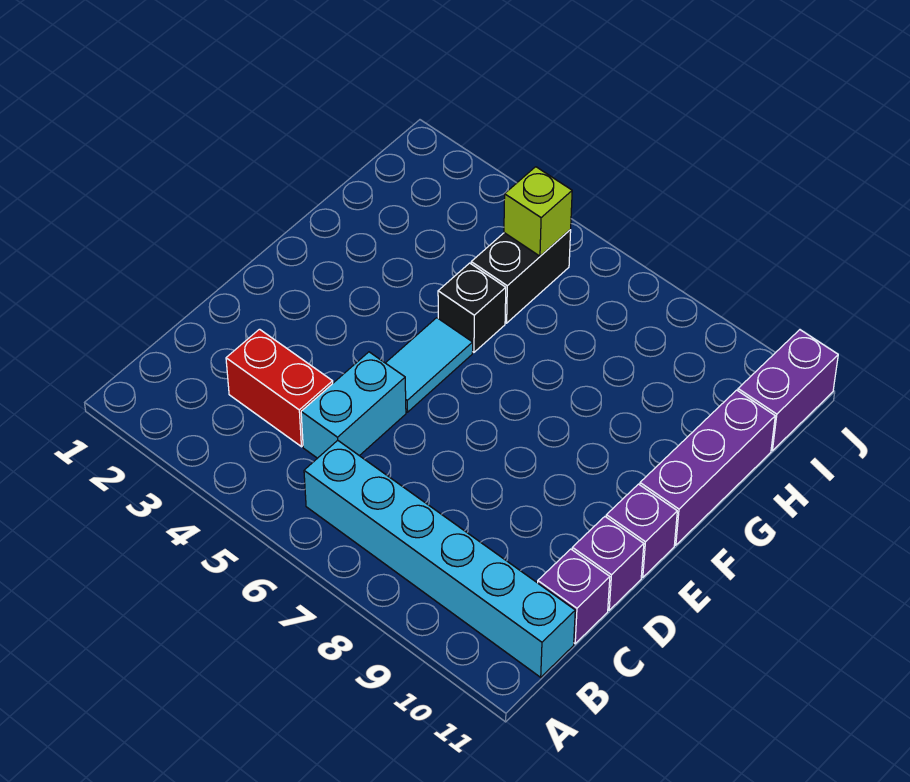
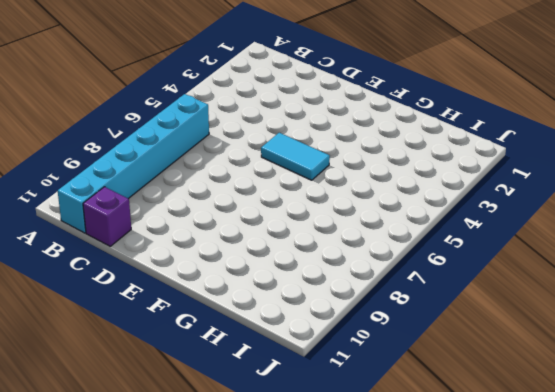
none -> red brick C3:C4 level 1
none -> cyan brick C5:D5 level 1
none -> purple brick D11 level 1

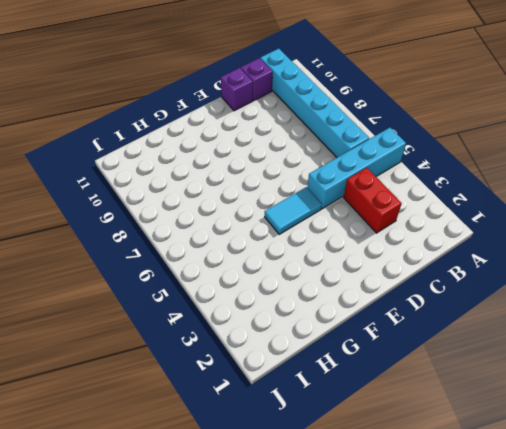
cyan brick A5:D5 level 1 -> cyan brick C5:D5 level 1
none -> purple brick E11 level 1
none -> purple brick F11:H11 level 1
none -> black brick G5 level 1

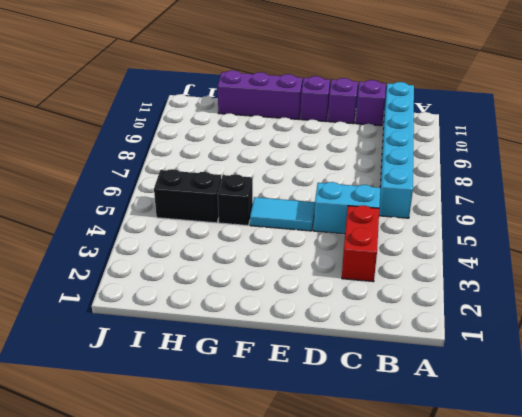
none -> purple brick I11:J11 level 1
none -> lime brick I5 level 2

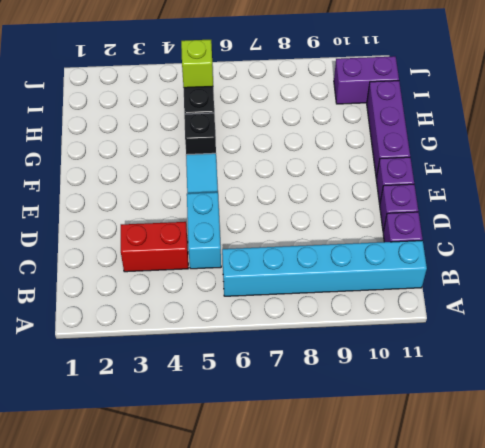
purple brick I10:I11 level 1 -> purple brick I11:J11 level 1

